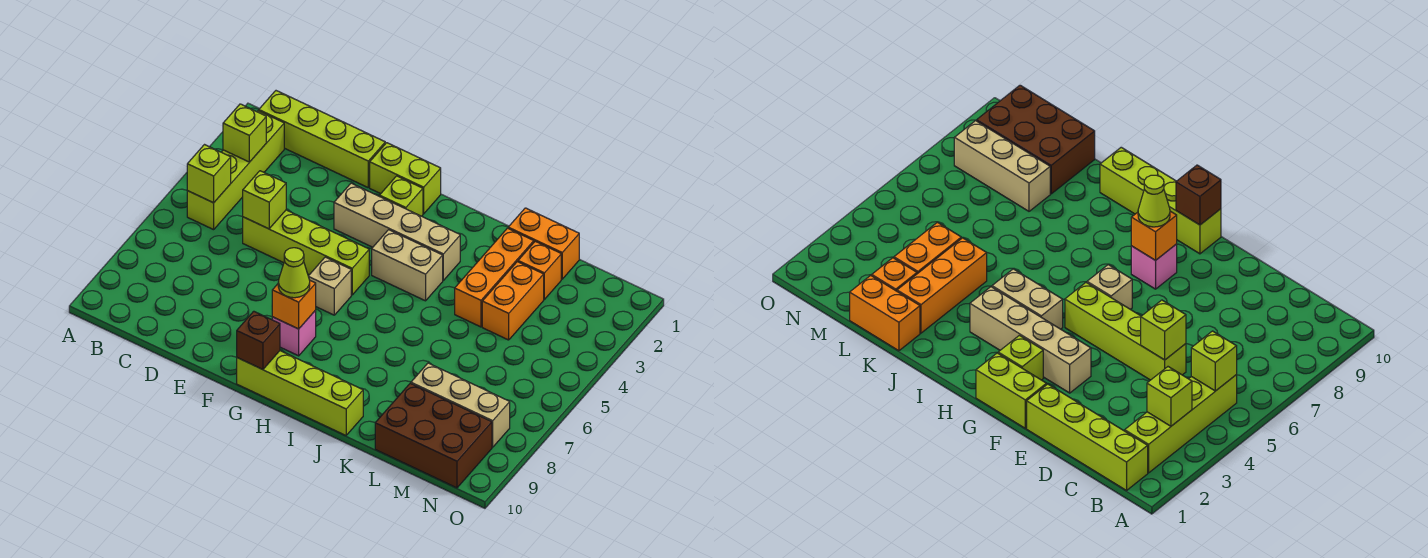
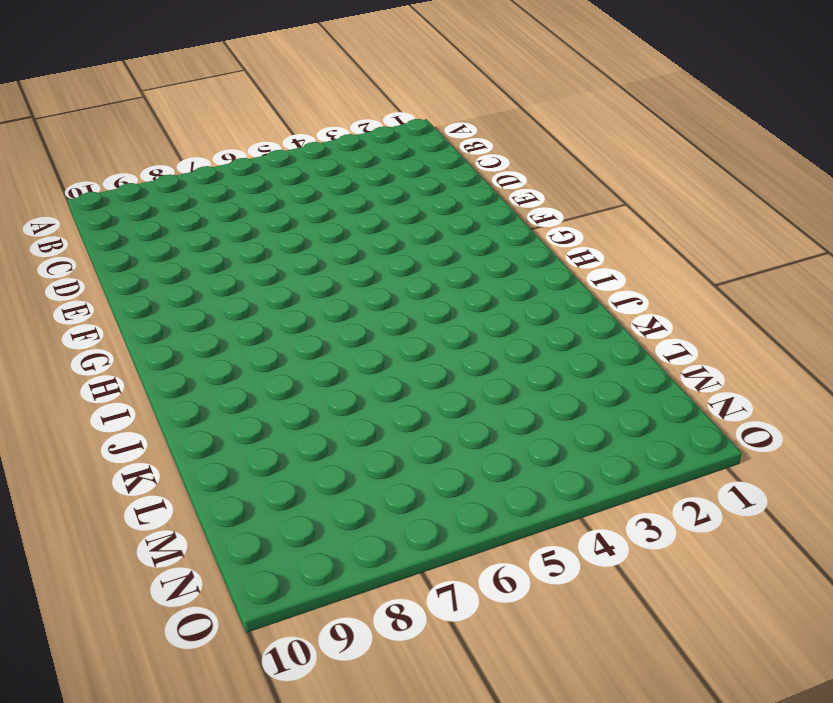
none -> lime brick B1:E1 level 1
none -> lime brick B2:B5 level 1
none -> lime brick D5:G5 level 1

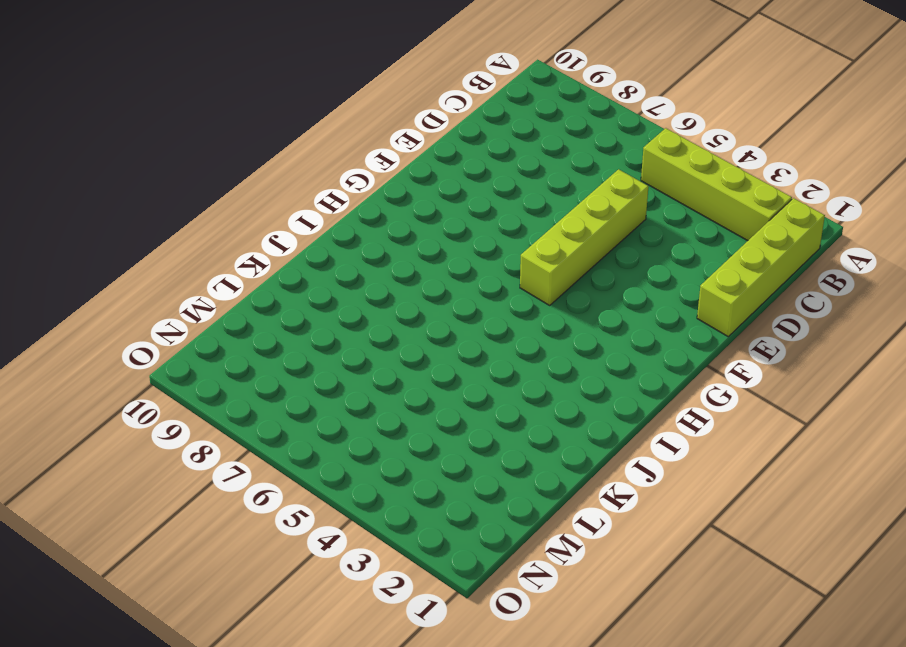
none -> lime brick F1:G1 level 1
none -> tan brick F3:I3 level 1
none -> lime brick G2 level 1

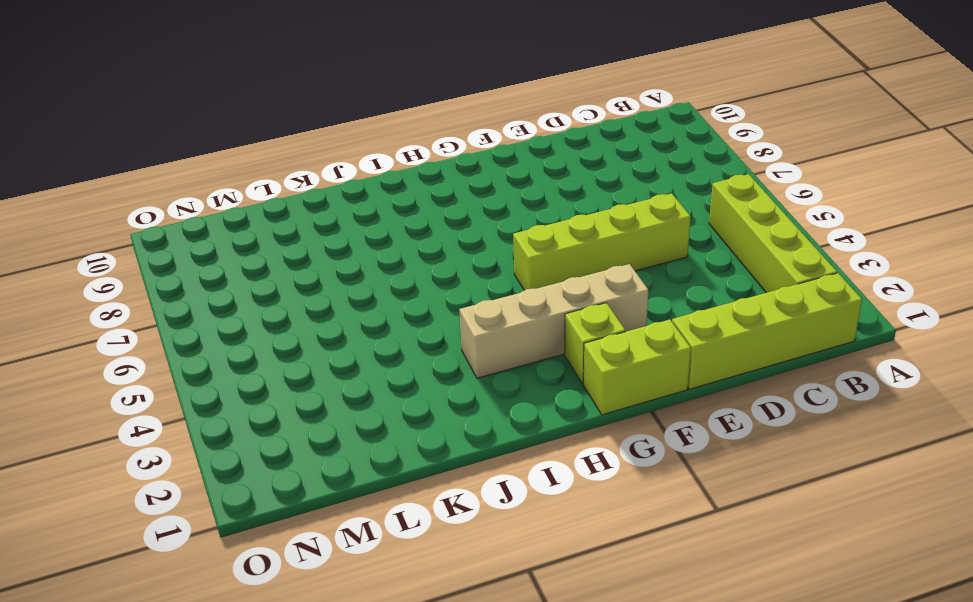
none -> tan brick G6 level 1
none -> pink brick G8 level 1
none -> lime brick G10:J10 level 1

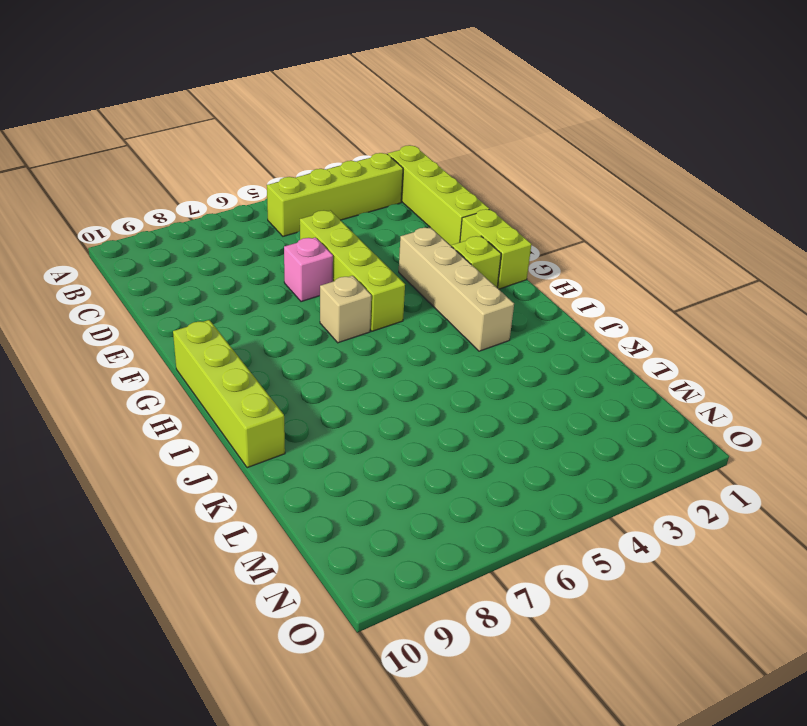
pink brick E6 level 1 -> pink brick G8 level 1
none -> tan brick H4:I4 level 1
none -> orange brick K1:L1 level 1
none -> orange brick K2:K4 level 1

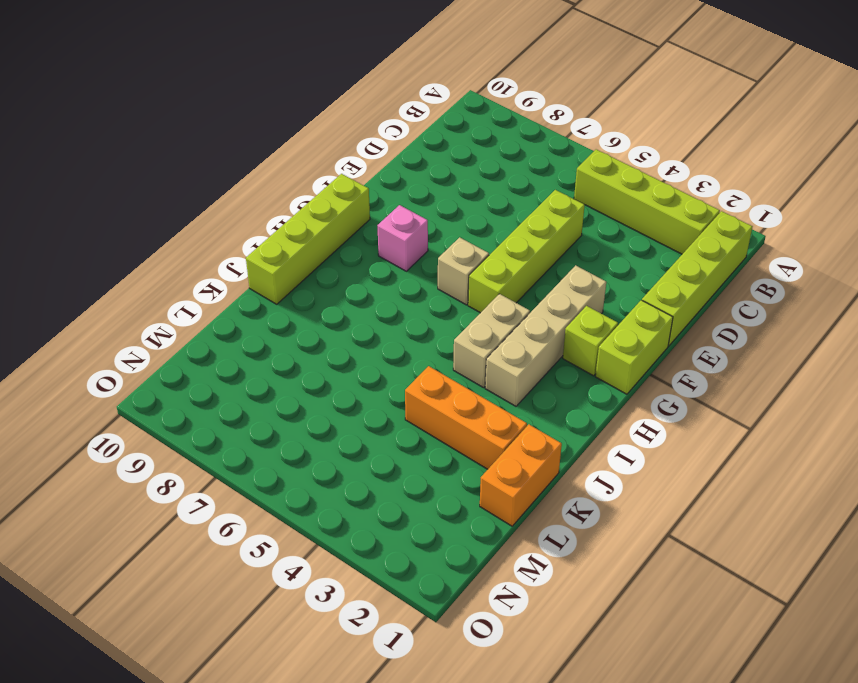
none -> orange brick L2 level 1
none -> orange brick L3:L4 level 1
none -> tan brick L8:N8 level 1

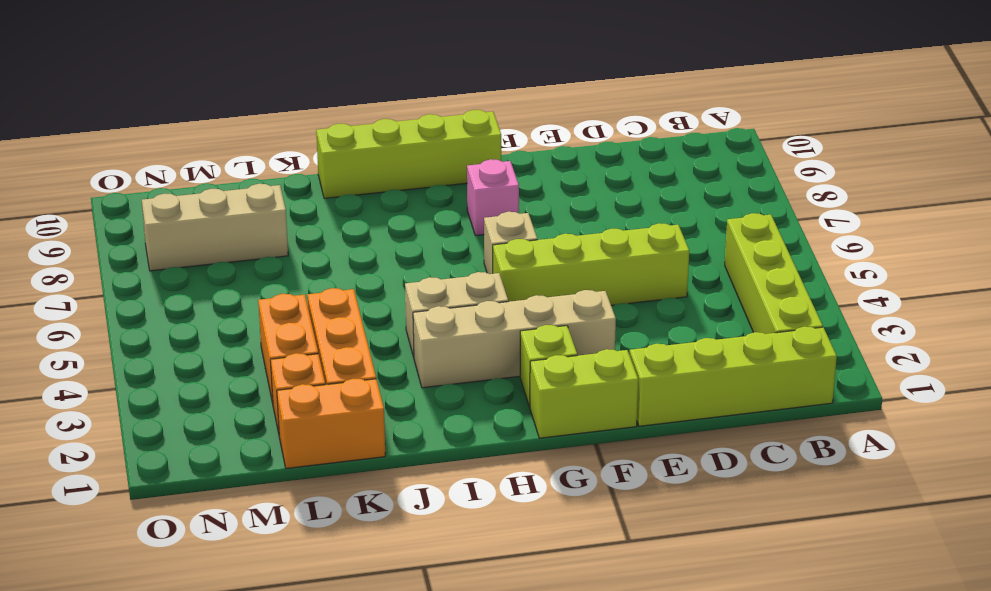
none -> brown brick L9:N10 level 1
none -> lime brick B3 level 2
none -> lime brick B5 level 2

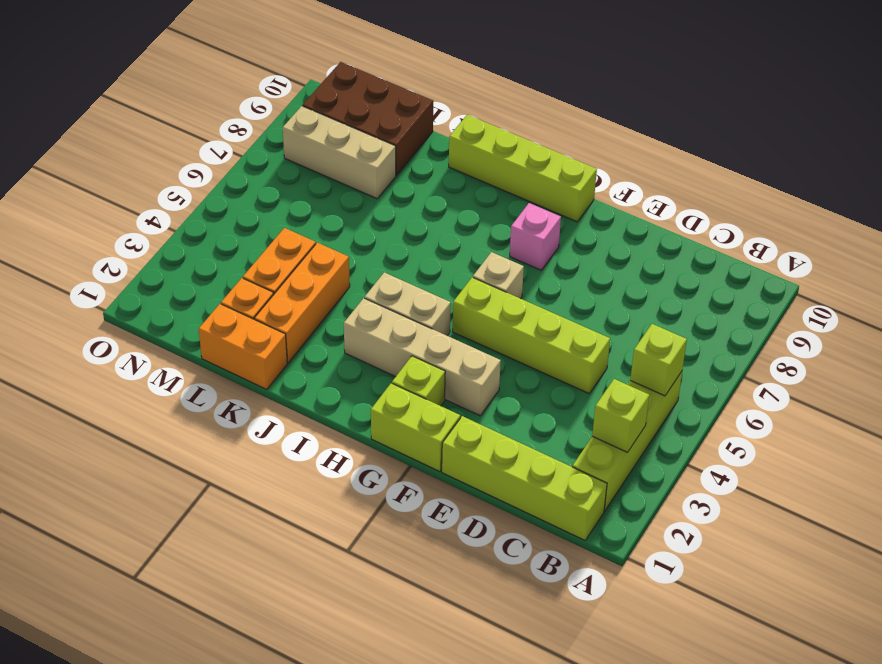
none -> lime brick D5 level 2
none -> orange brick G8 level 2
none -> brown brick G10 level 2

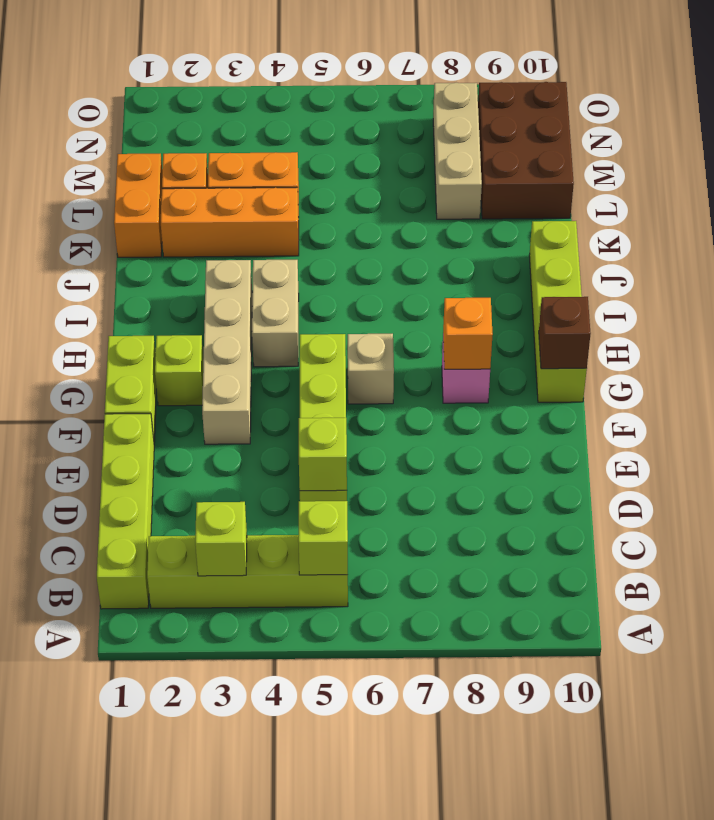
none -> lime cone G8 level 3

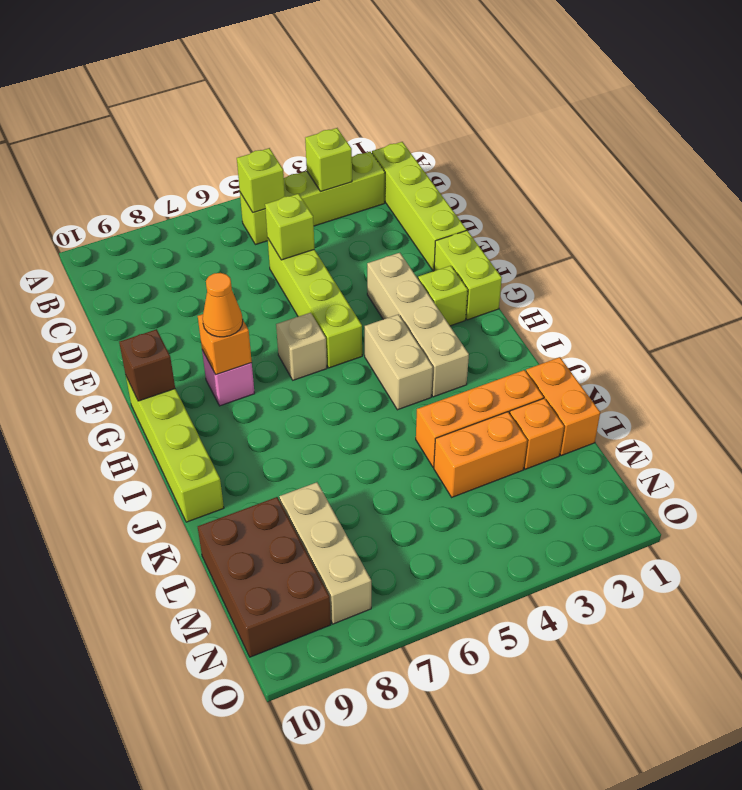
orange cone G8 level 3 -> lime cone G8 level 3

